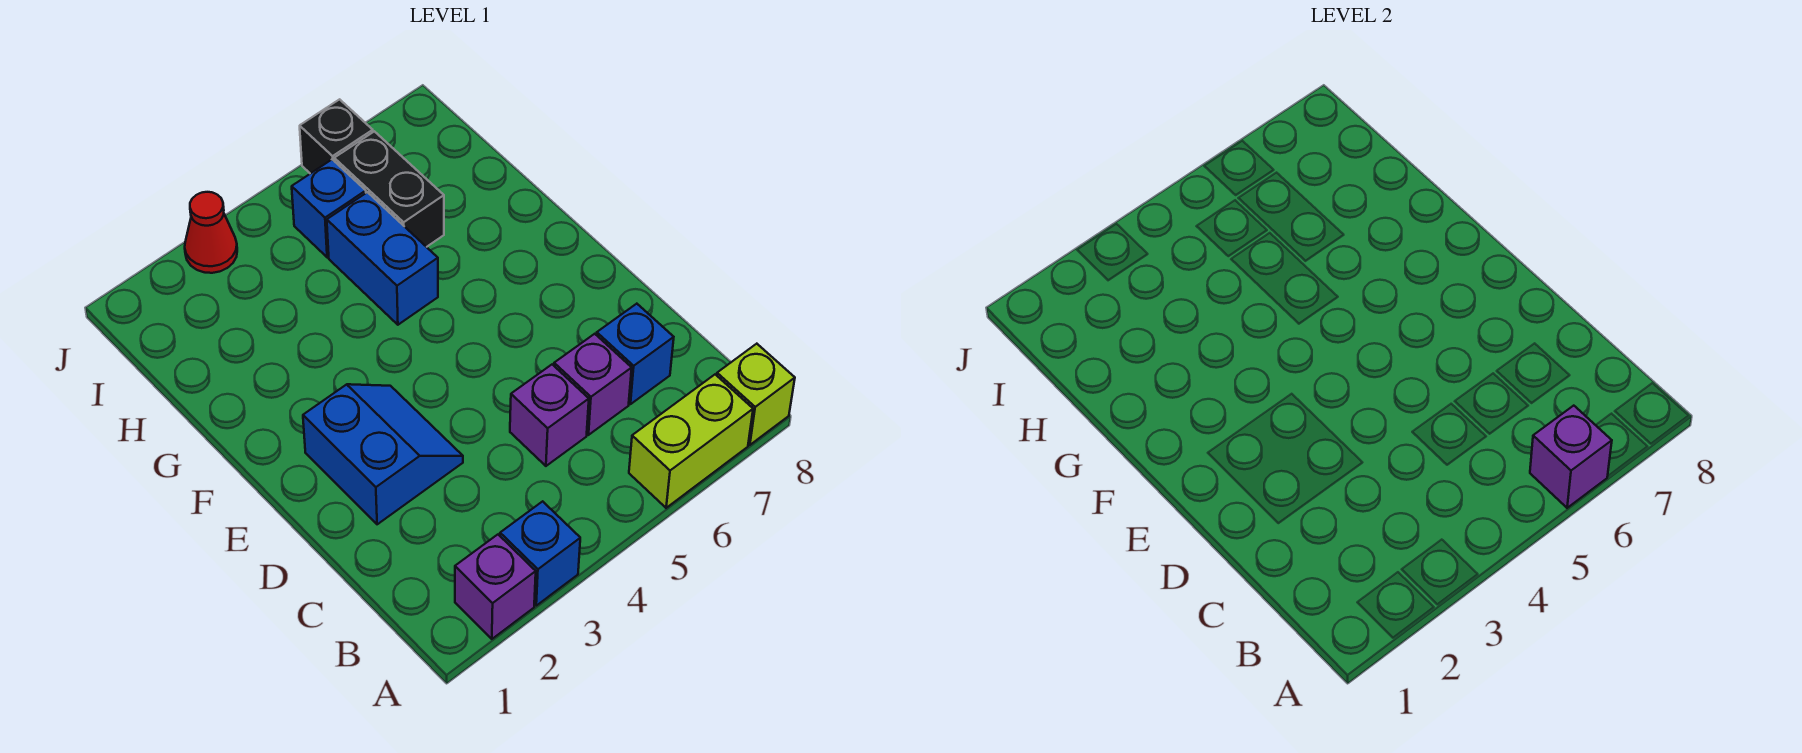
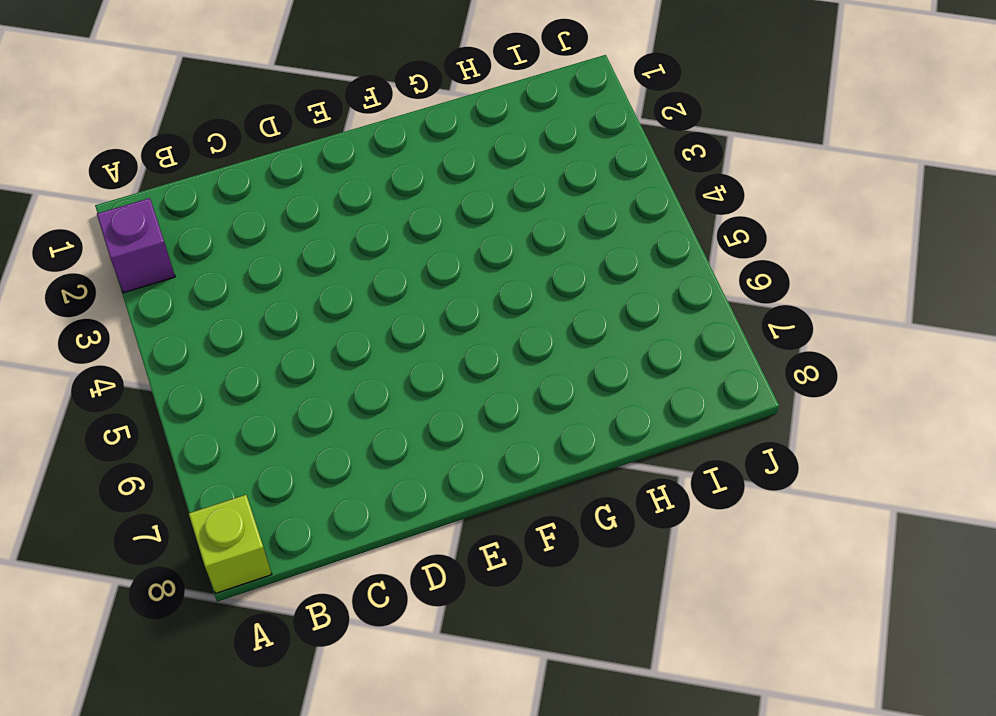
none -> blue brick A3 level 1
none -> lime brick A6:A7 level 1
none -> purple brick C5 level 1

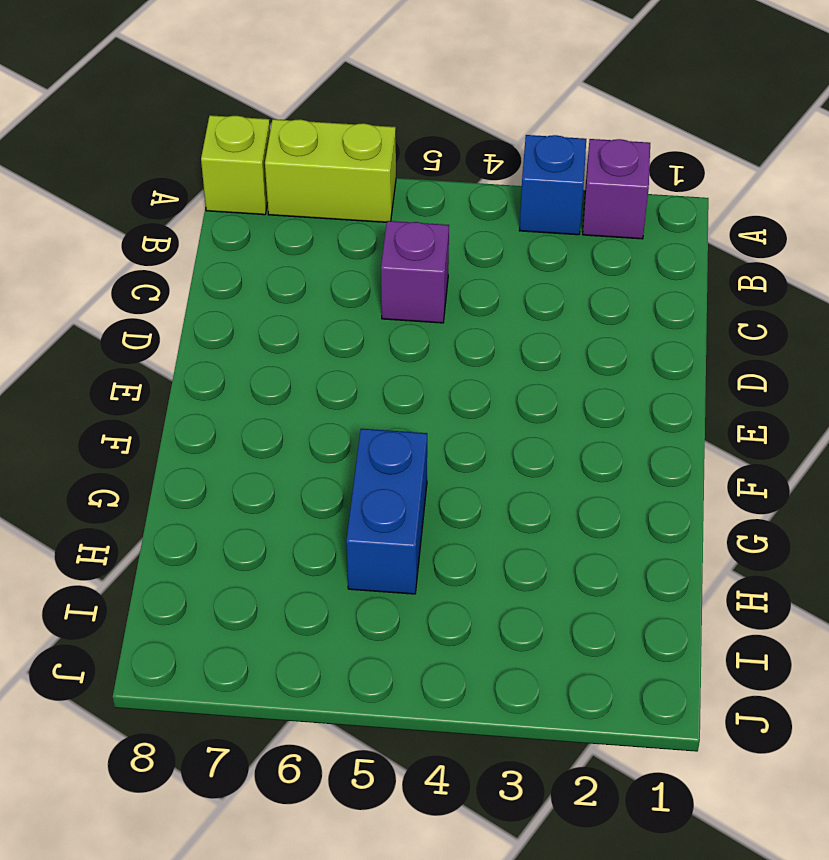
none -> purple brick C6 level 1
none -> blue brick C7 level 1
none -> blue slope D2:E3 level 1 top 2

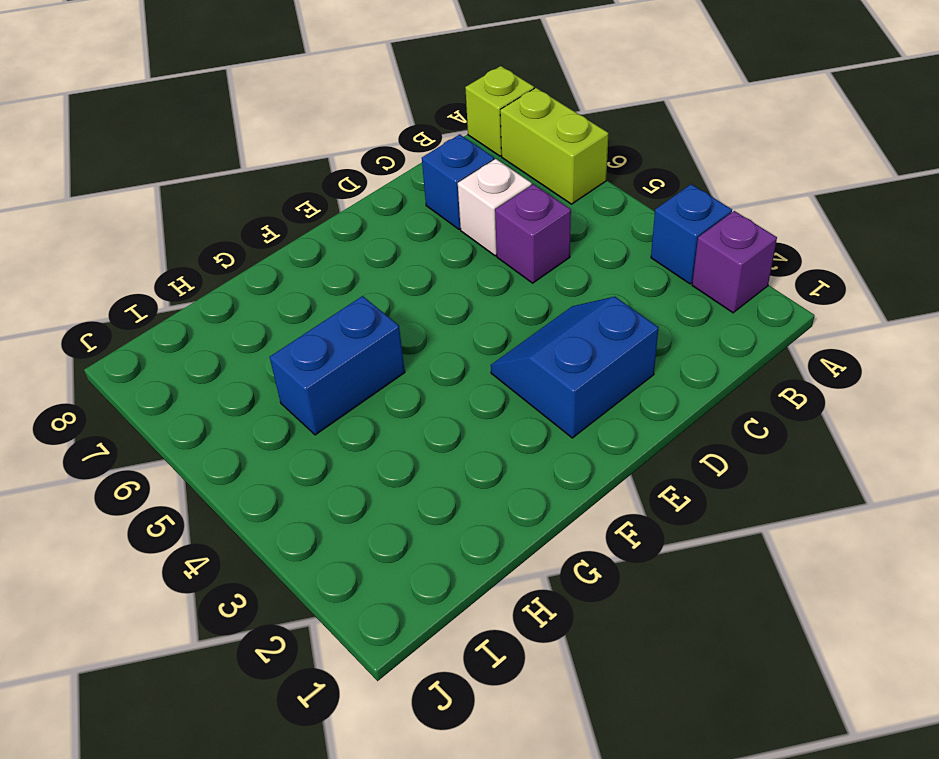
white brick C6 level 1 -> purple brick C6 level 1
none -> black brick H6:I6 level 1
none -> blue brick I5 level 1
none -> red cone J3 level 1

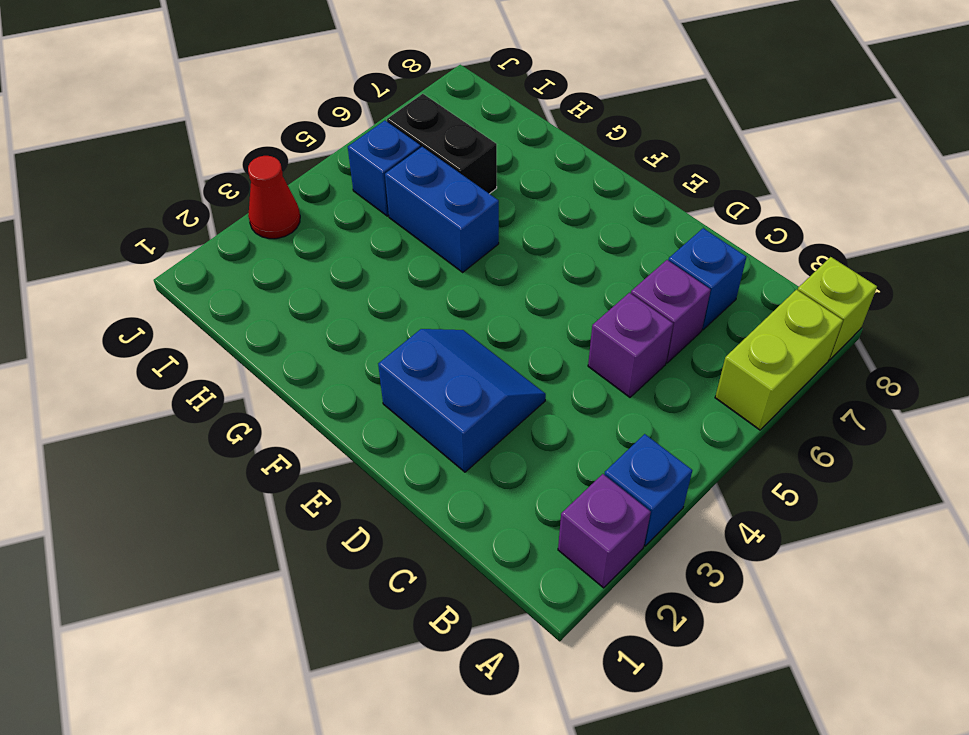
none -> black brick J6 level 1
none -> purple brick A6 level 2

